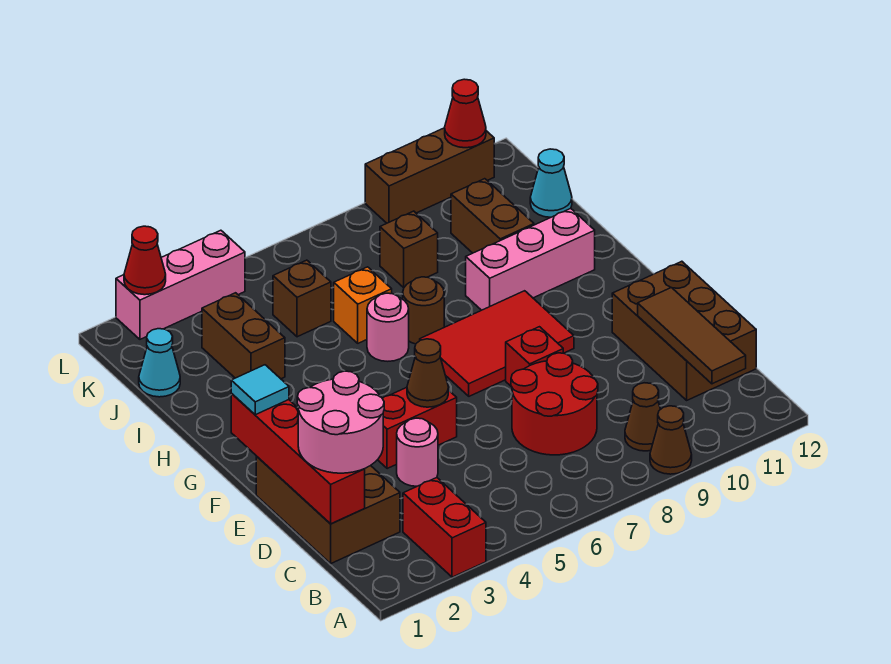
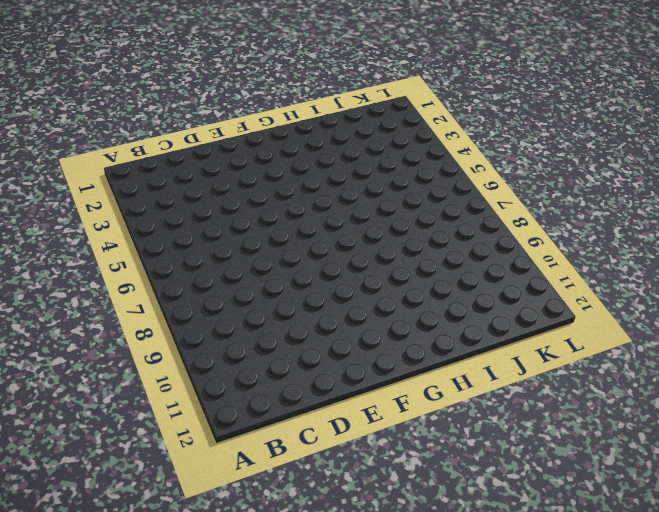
none -> red brick A3:B3 level 1
none -> brown cone A9 level 1
none -> brown cone B9 level 1

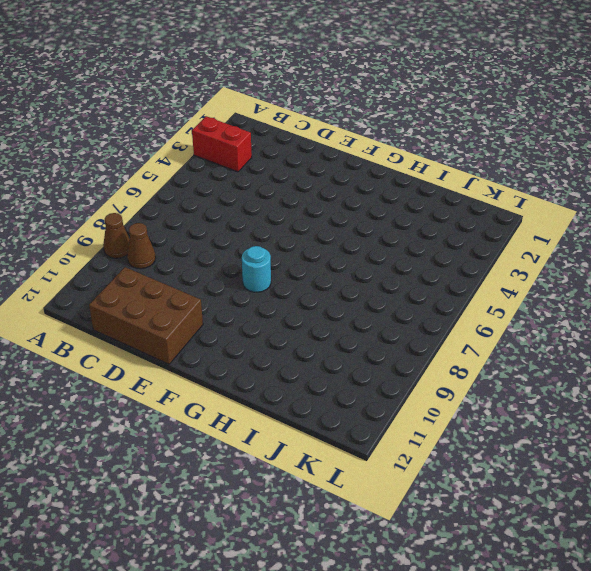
cyan round brick F8 level 1 -> red tile F7:G9 level 1
none -> brown brick C1:E2 level 1
none -> red round brick C7:D8 level 1
none -> pink round brick D4 level 1

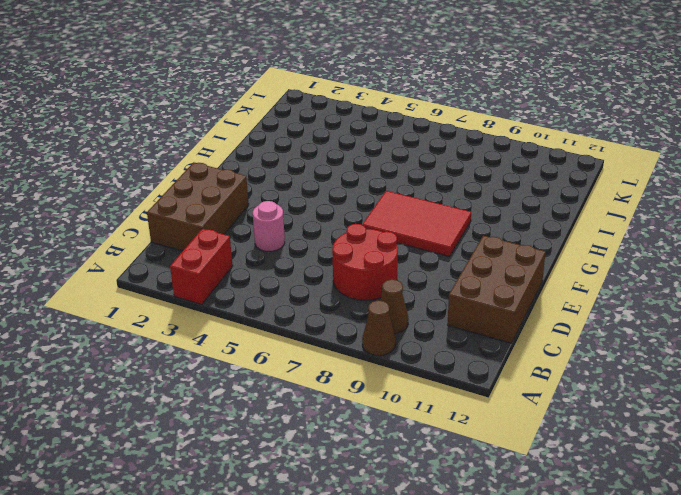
none -> red brick E4:E5 level 1
none -> red brick E8 level 1
none -> pink round brick H6 level 1

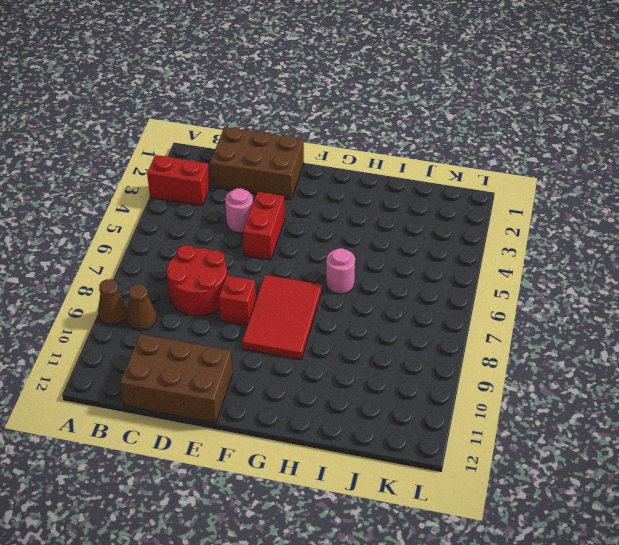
none -> brown round brick H7 level 1
none -> pink brick H9:H11 level 1
none -> brown brick I3:J3 level 1

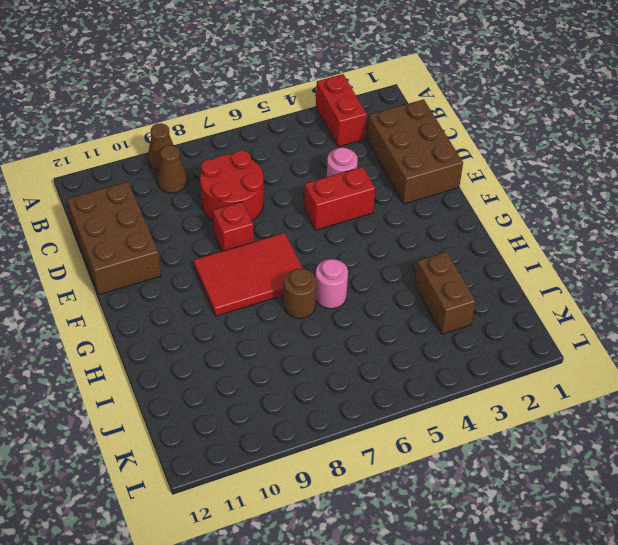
none -> pink brick H9:H11 level 1
none -> orange brick I6 level 1
none -> brown brick I10:J10 level 1

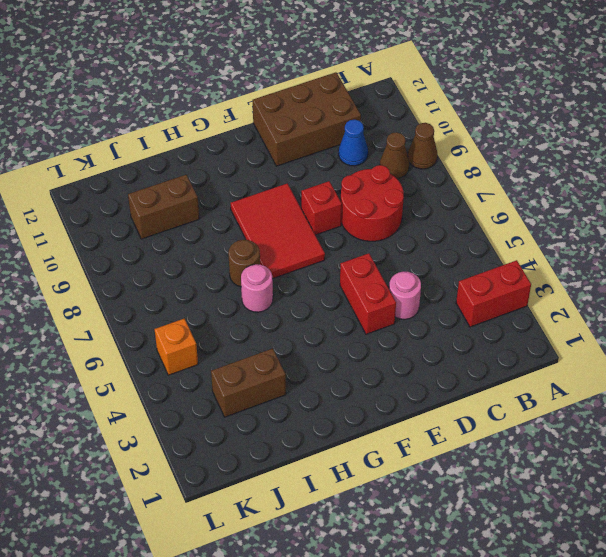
blue cone C10 level 1 -> none
orange brick K5 level 1 -> orange brick I6 level 1
none -> brown brick C1:E2 level 1
none -> pink brick H9:H11 level 1
none -> cyan cone J1 level 1

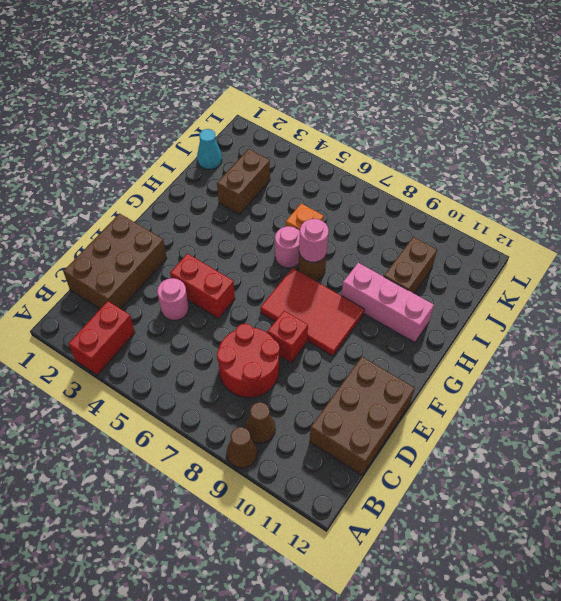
pink round brick H7 level 2 -> none
none -> brown brick J5 level 1
none -> brown brick J8 level 1
none -> cyan cone J12 level 1

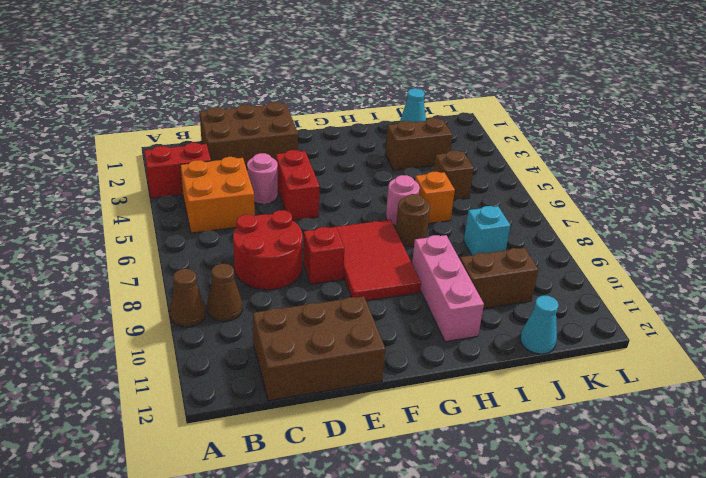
orange brick B4:C5 level 1 -> none
cyan brick J8 level 1 -> brown brick J8 level 1
none -> pink brick L2:L4 level 1
none -> brown brick L9:L11 level 1
none -> brown tile B11:D11 level 2

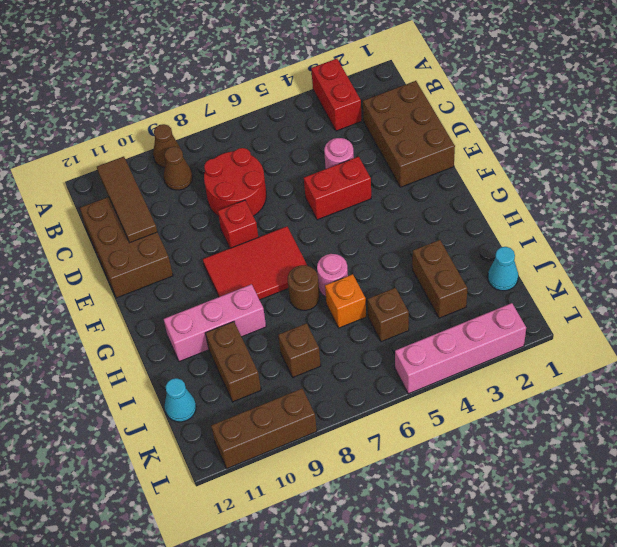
pink brick L2:L5 level 1 -> pink brick L2:L4 level 1
none -> red brick C1:F1 level 2
none -> brown cone E5 level 2
none -> red cone L2 level 2

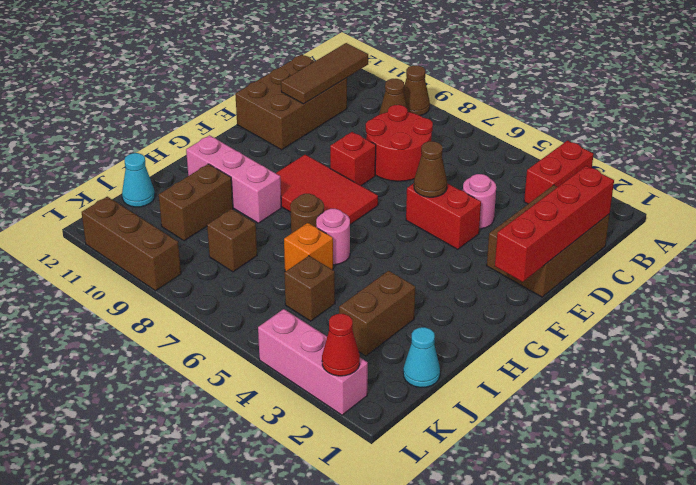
none -> red cone L11 level 2
none -> pink round brick C1:D2 level 3
none -> cyan tile F1 level 3

